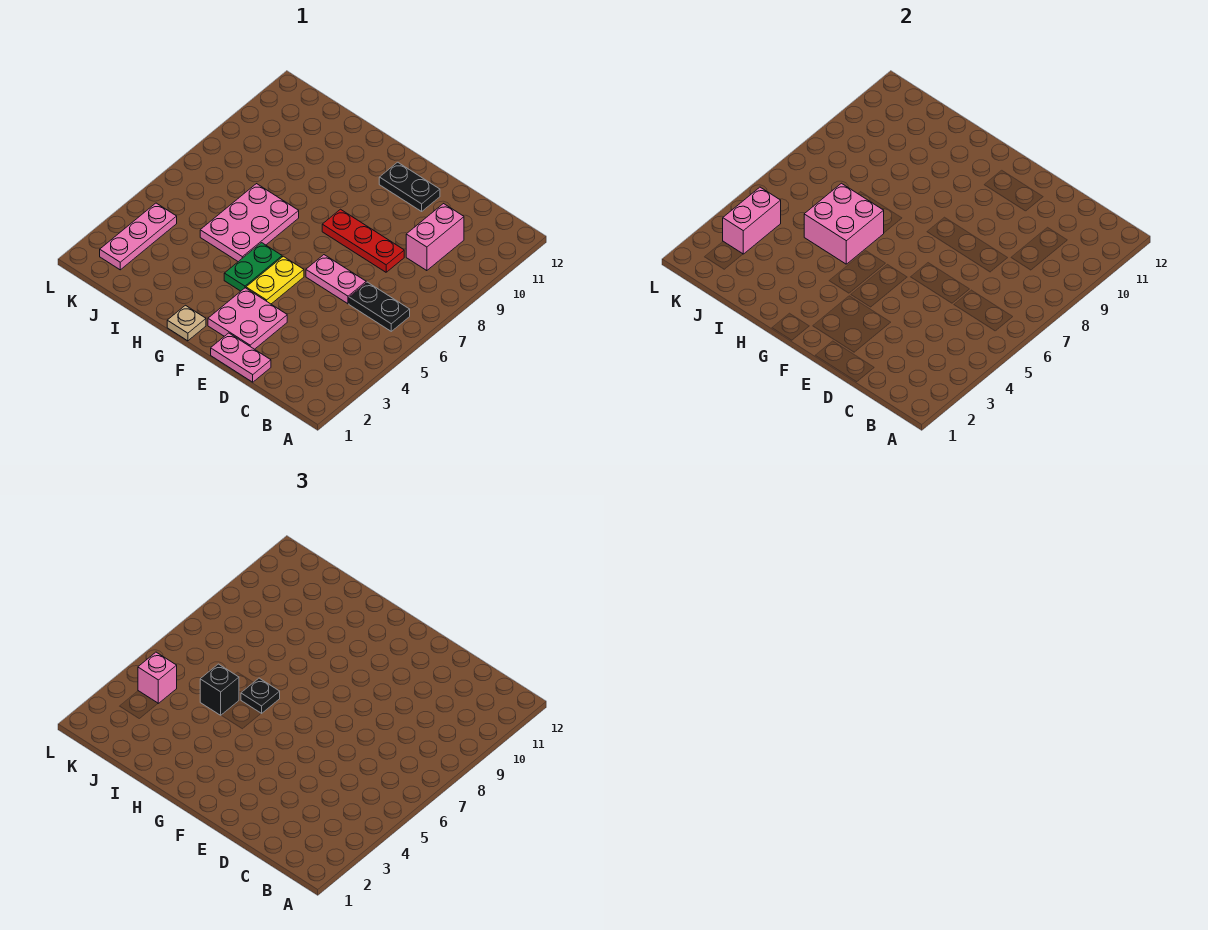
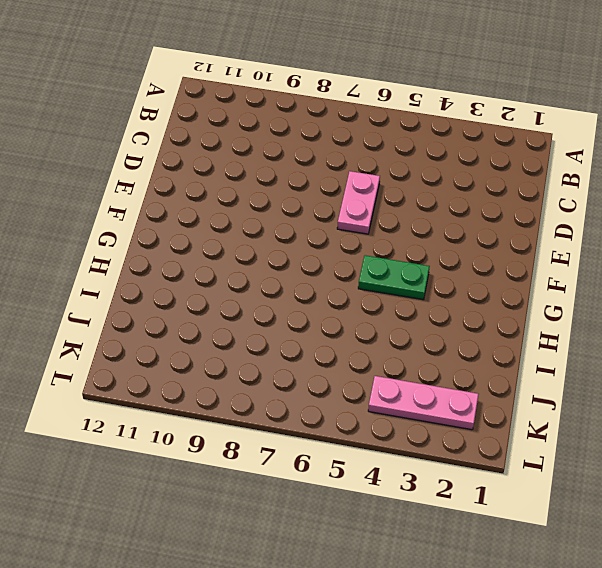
none -> black plate B6:C6 level 1
none -> pink brick C9:C10 level 1
none -> pink plate D1:E1 level 1

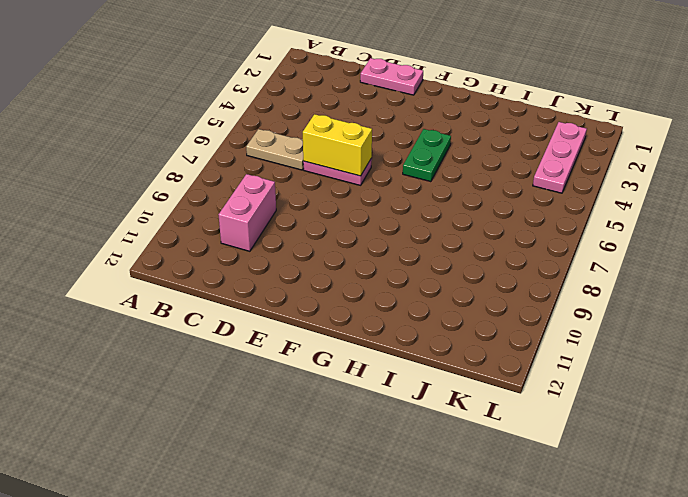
tan plate B6:C6 level 1 -> black plate B6:C6 level 1
yellow brick D6:E6 level 2 -> none
none -> red plate D8:F8 level 1
none -> pink plate E2:F3 level 1
none -> black plate E11:F11 level 1

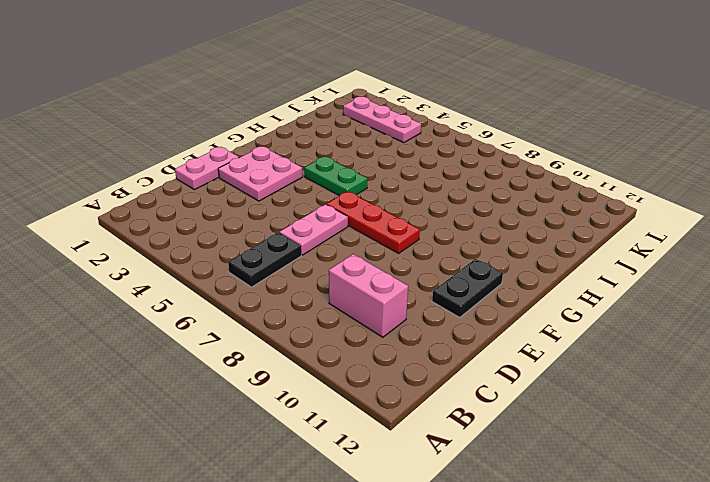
red plate F6:F8 level 1 -> red plate D8:F8 level 1
none -> yellow plate F4:F5 level 1
none -> tan plate G1 level 1
none -> pink plate H5:I7 level 1

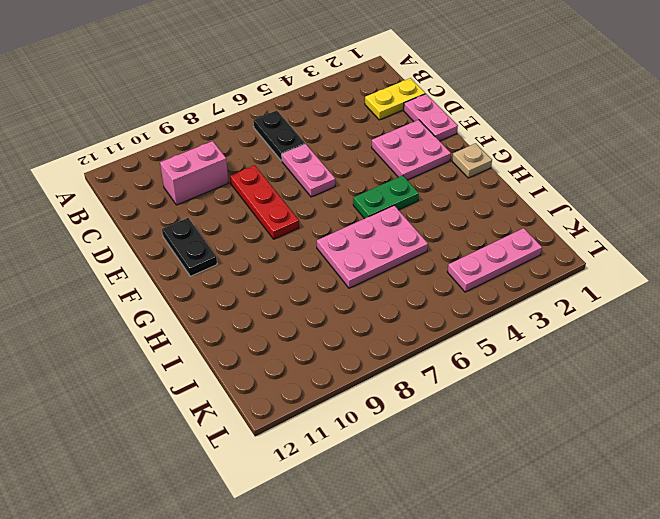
yellow plate C1:C2 level 1 -> yellow plate F4:F5 level 1
none -> pink brick H5:I6 level 2
none -> pink brick K3:K4 level 2
none -> black plate H6 level 3

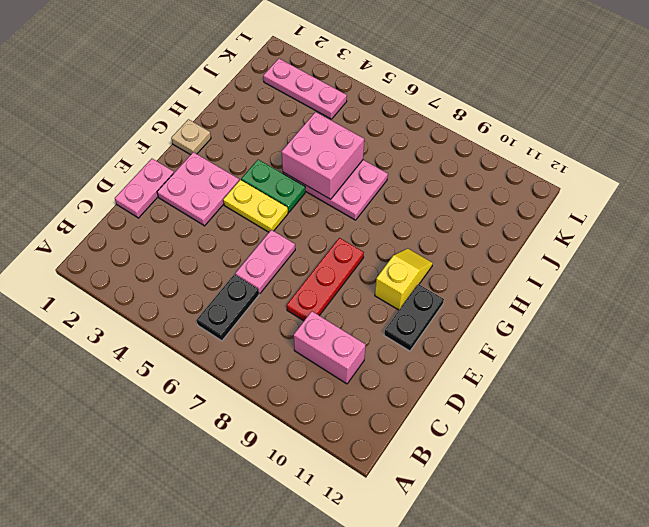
yellow slope F10:G10 level 1 top F -> none
none -> pink brick K3:K4 level 2
none -> black plate H6 level 3
none -> black brick I5 level 3

